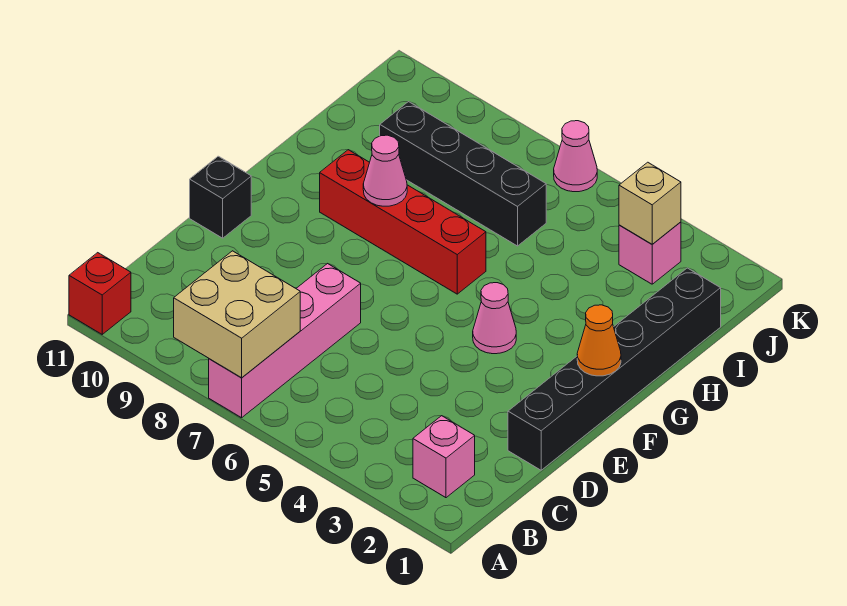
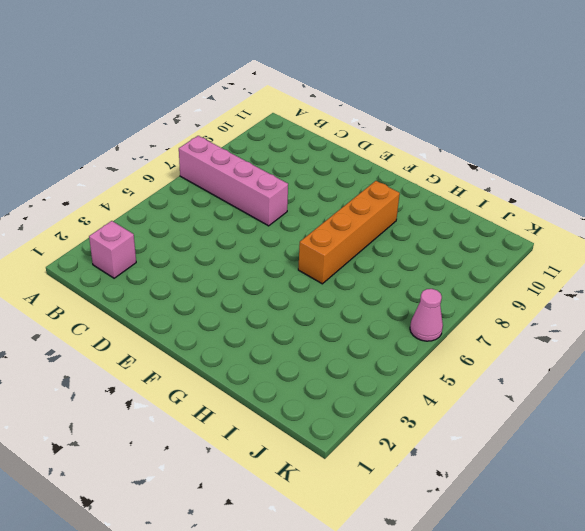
orange brick G6:G9 level 1 -> red brick G6:G9 level 1
none -> red brick A11 level 1
none -> black brick D1:I1 level 1
none -> black brick E11 level 1

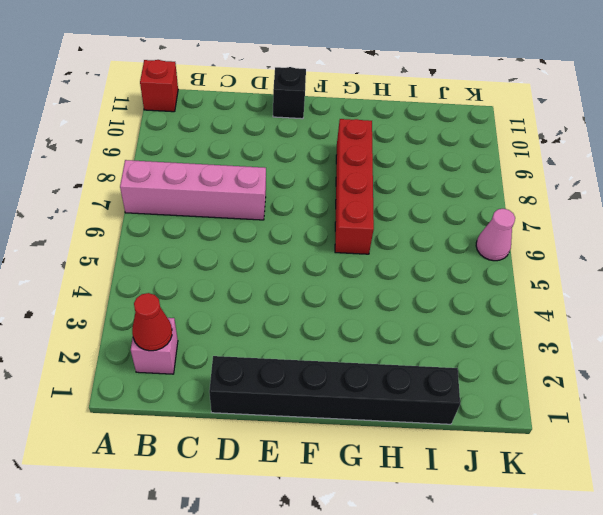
red cone B2 level 2 -> none
none -> pink cone F4 level 1
none -> black brick I6:I9 level 1
none -> pink brick J3 level 1

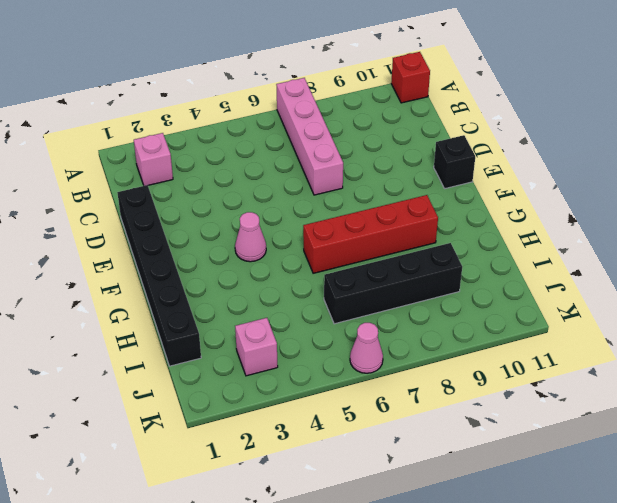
none -> tan brick A7:B8 level 2
none -> orange cone F1 level 2
none -> pink cone G8 level 2

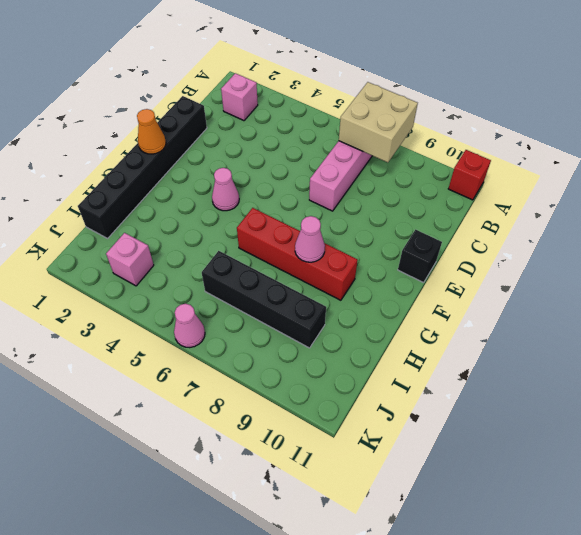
none -> tan brick J3 level 2

